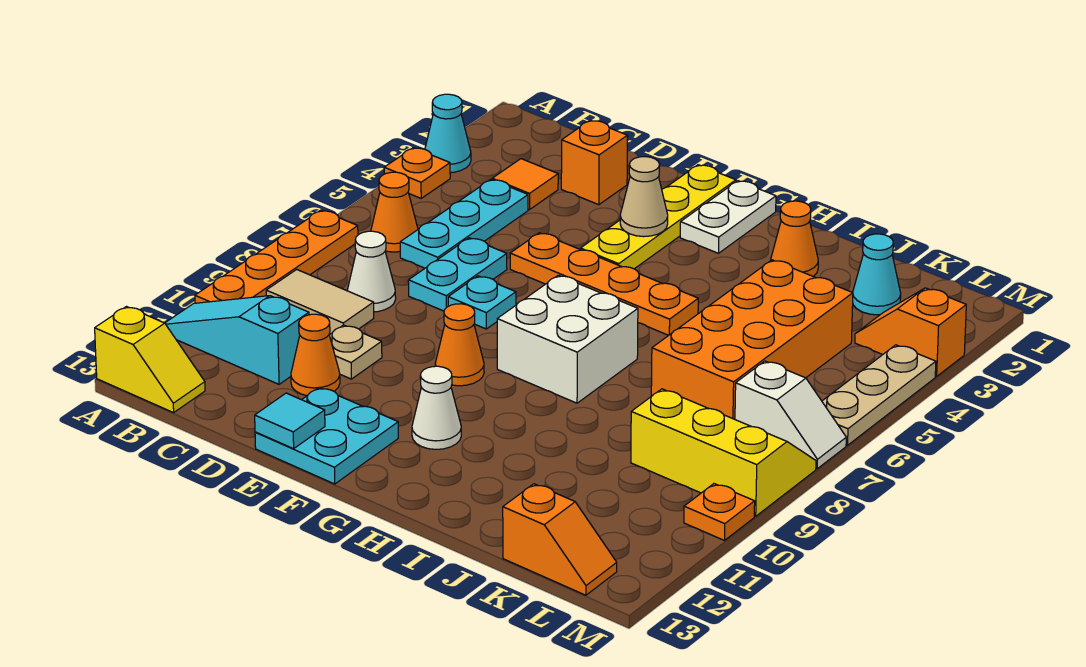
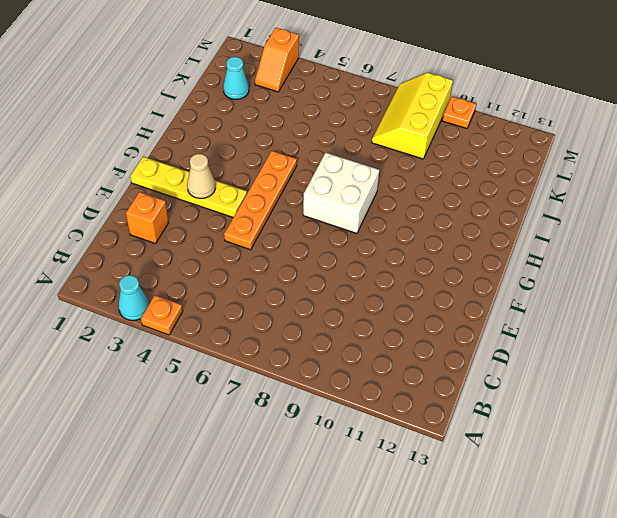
none -> orange plate A7:A10 level 1
none -> cyan slope A11:C11 level 1 top C
none -> yellow slope A13:B13 level 1 top A
none -> orange cone B6 level 1

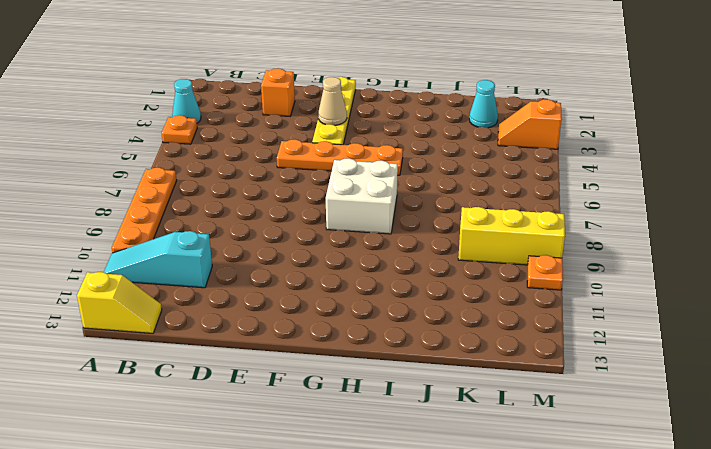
none -> orange cone B6 level 1
none -> tan tile B9:C9 level 1
none -> orange tile C3 level 1
none -> cyan plate C4:C6 level 1

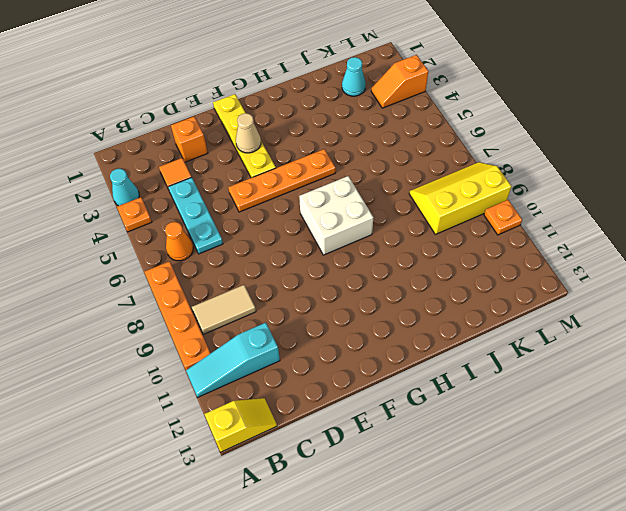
none -> white cone C8 level 1
none -> cyan plate D6:D7 level 1
none -> tan plate D10 level 1
none -> orange cone D11 level 1

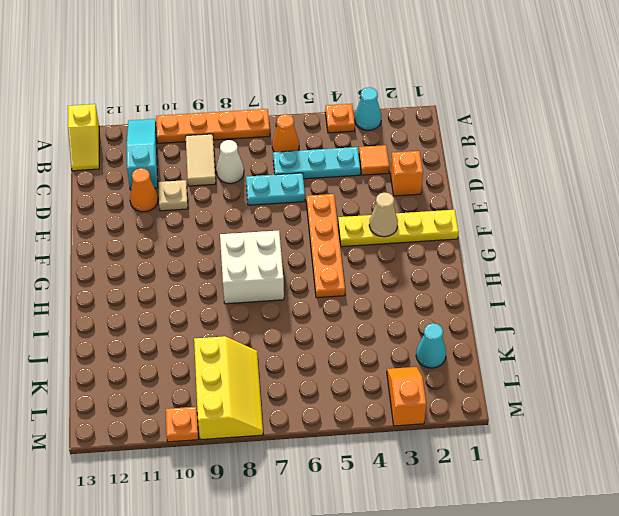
none -> cyan plate E7 level 1
none -> cyan plate E12:F13 level 1
none -> orange cone F9 level 1
none -> white plate G1:G2 level 1

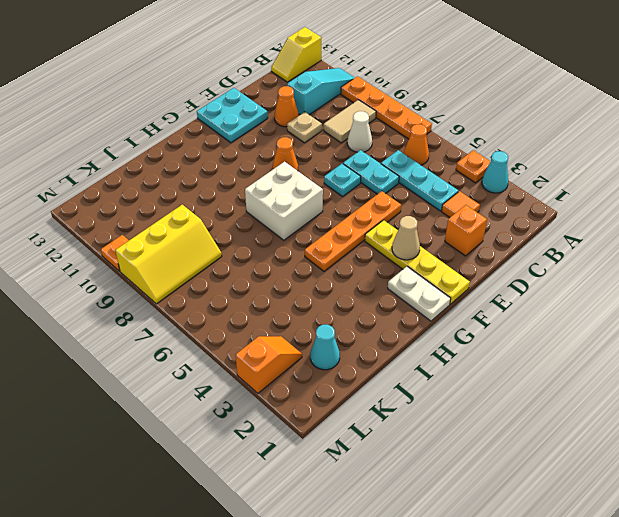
none -> white cone G11 level 1
none -> orange cone I2 level 1
none -> orange brick J4:K7 level 1
none -> orange slope K13:L13 level 1 top K

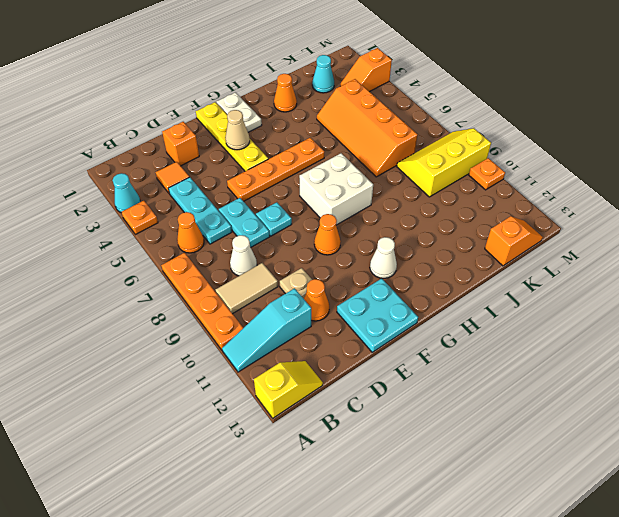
orange slope J4:K7 level 1 top K -> orange brick J4:K7 level 1
none -> white slope L7:M7 level 1 top L
none -> tan plate M4:M6 level 1
none -> cyan tile E13 level 2

